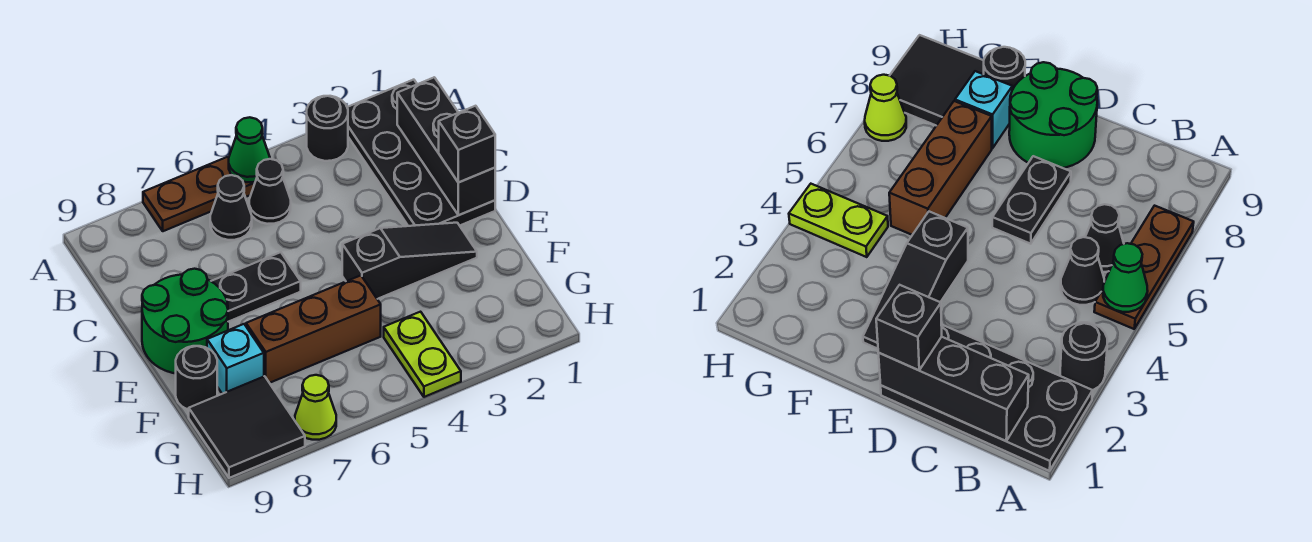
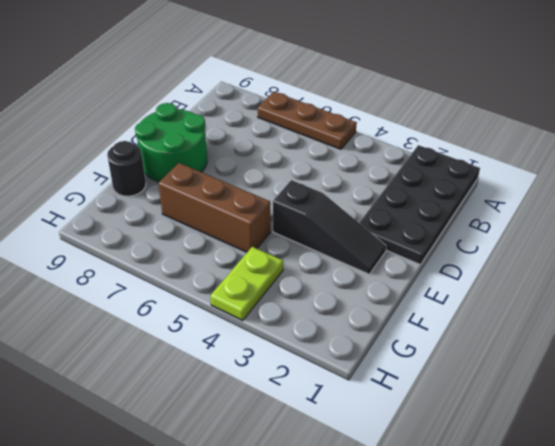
none -> black round brick A3 level 1
none -> black cone B5 level 1
none -> black cone B6 level 1

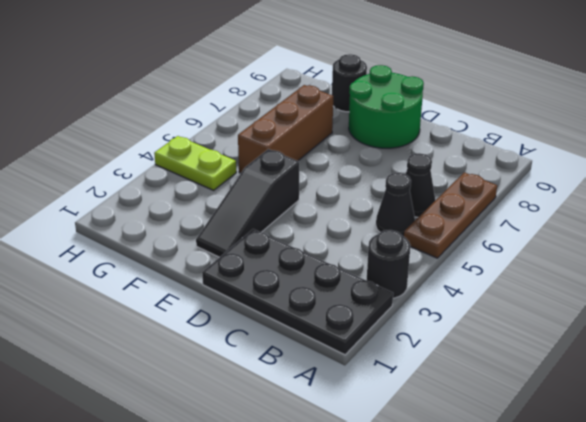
none -> black plate D6:D7 level 1
none -> cyan brick F8 level 1
none -> black tile G8:H9 level 1

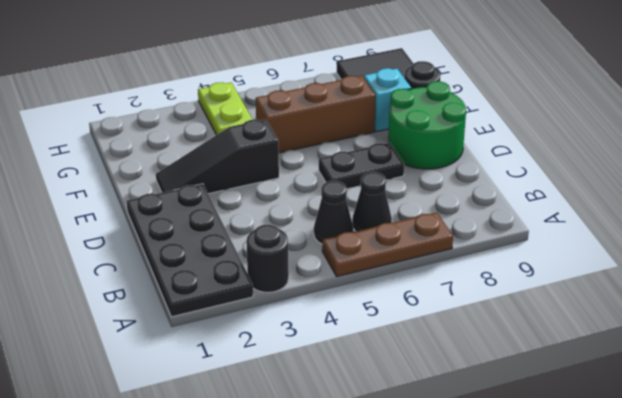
none -> lime cone H7 level 1
none -> green cone A5 level 2
none -> black brick B1:D1 level 2

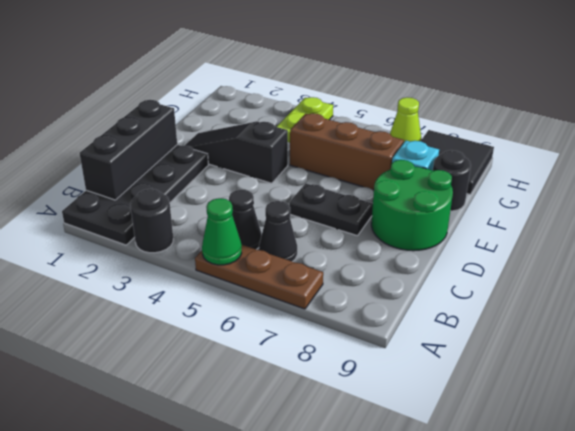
none -> black brick D1 level 3

